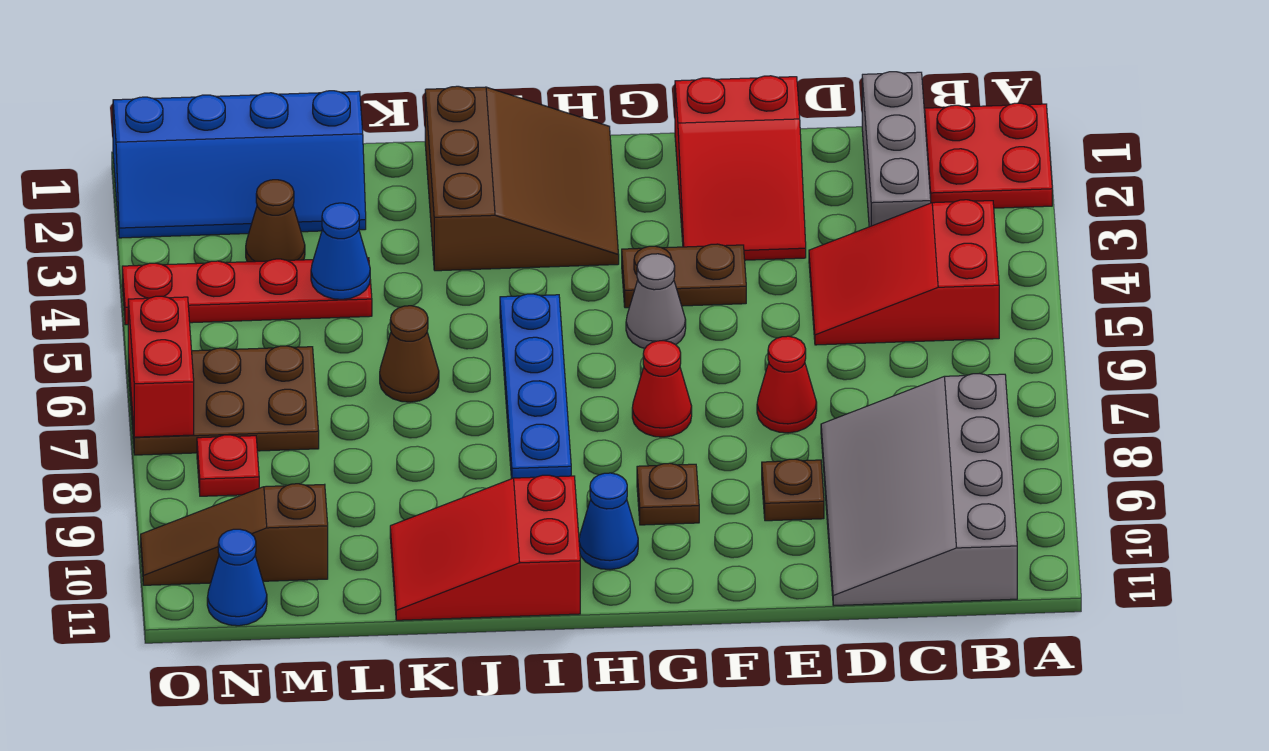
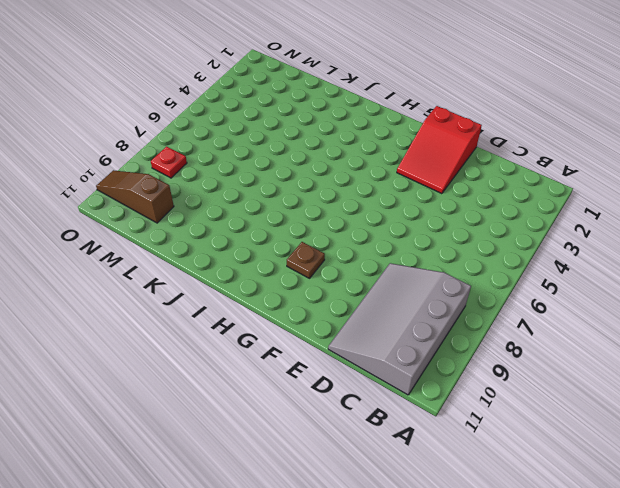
none -> red plate A1:B2 level 1
none -> red slope B4:D5 level 1 top B
none -> grey brick C1:C3 level 1

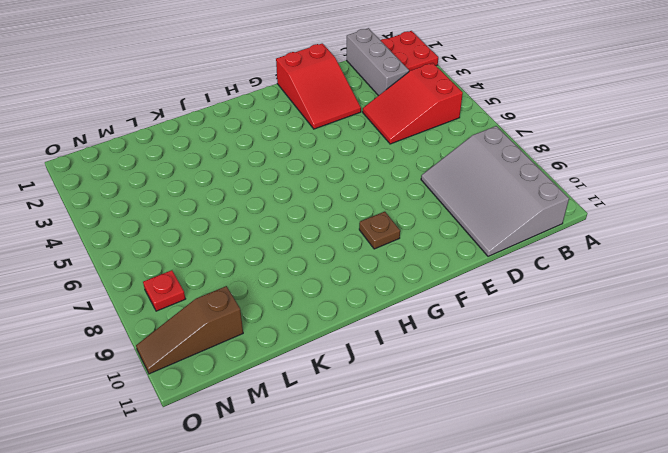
none -> red cone E7 level 1
none -> brown plate E9 level 1
none -> brown plate F4:G4 level 1

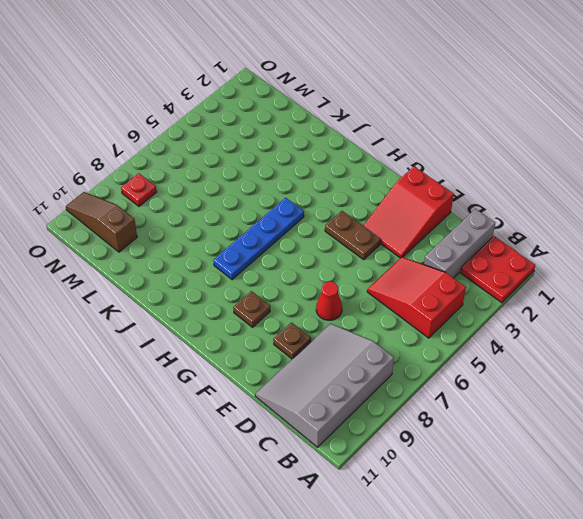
none -> grey cone G5 level 1
none -> red cone G7 level 1
none -> brown slope H1:J3 level 1 top J

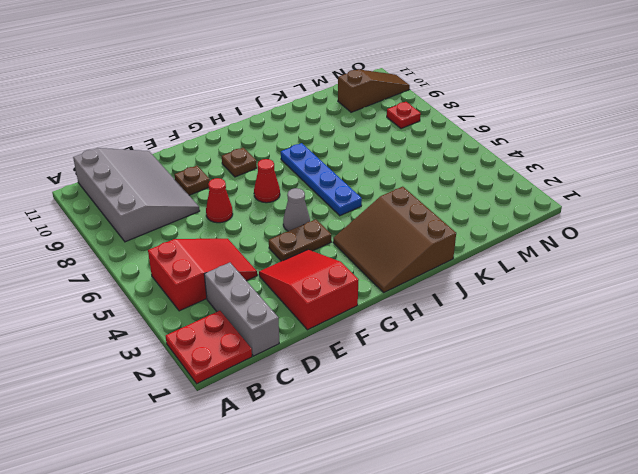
none -> blue cone H10 level 1
none -> red slope I10:K11 level 1 top I
none -> brown cone K6 level 1

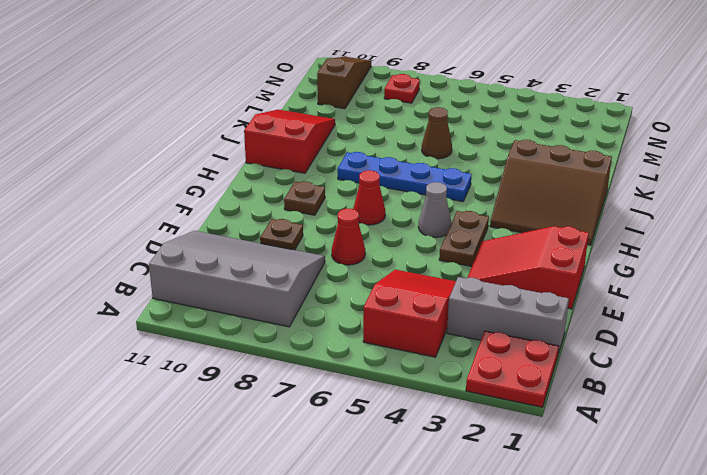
none -> blue cone H10 level 1
none -> blue slope L1:O2 level 1 top 1
none -> red plate L4:O4 level 1

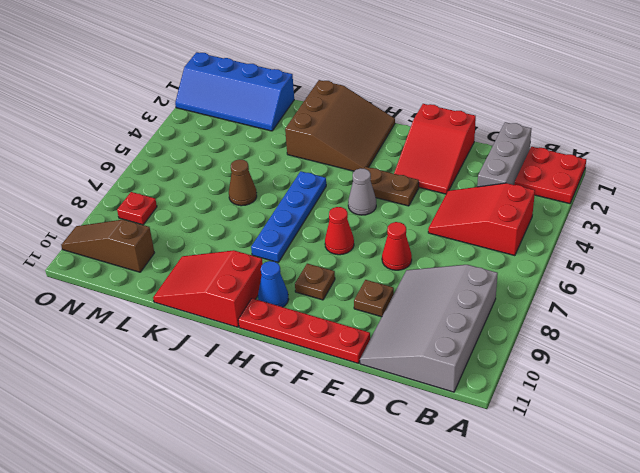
red plate E11:H11 level 1 -> red plate L4:O4 level 1
none -> brown cone M3 level 1
none -> brown plate M6:O7 level 1
none -> blue cone N11 level 1

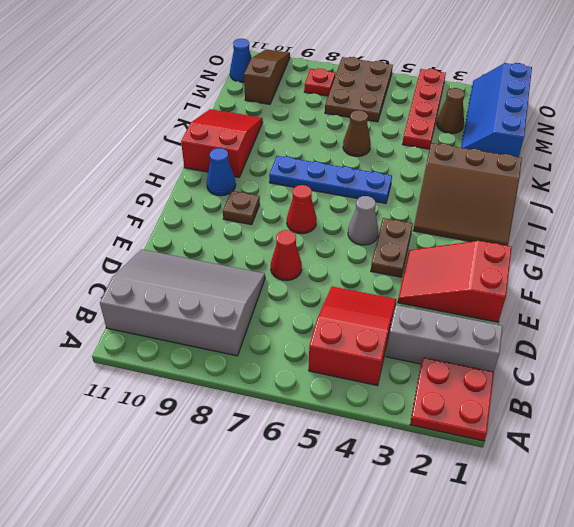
none -> brown plate E9 level 1
none -> blue cone L4 level 2
none -> red brick O6:O7 level 2

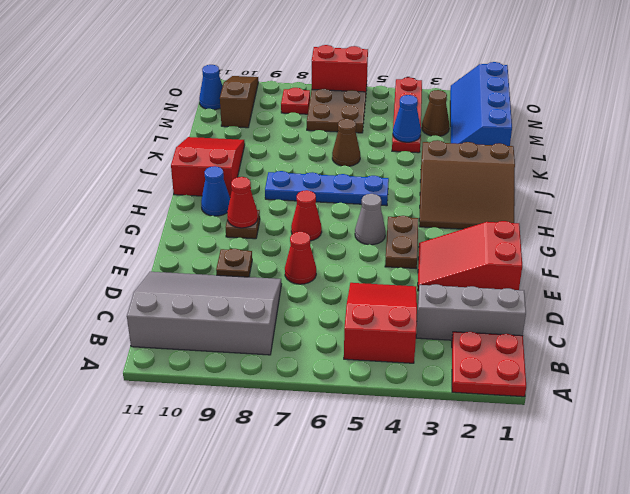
red cone G9 level 2 -> none

